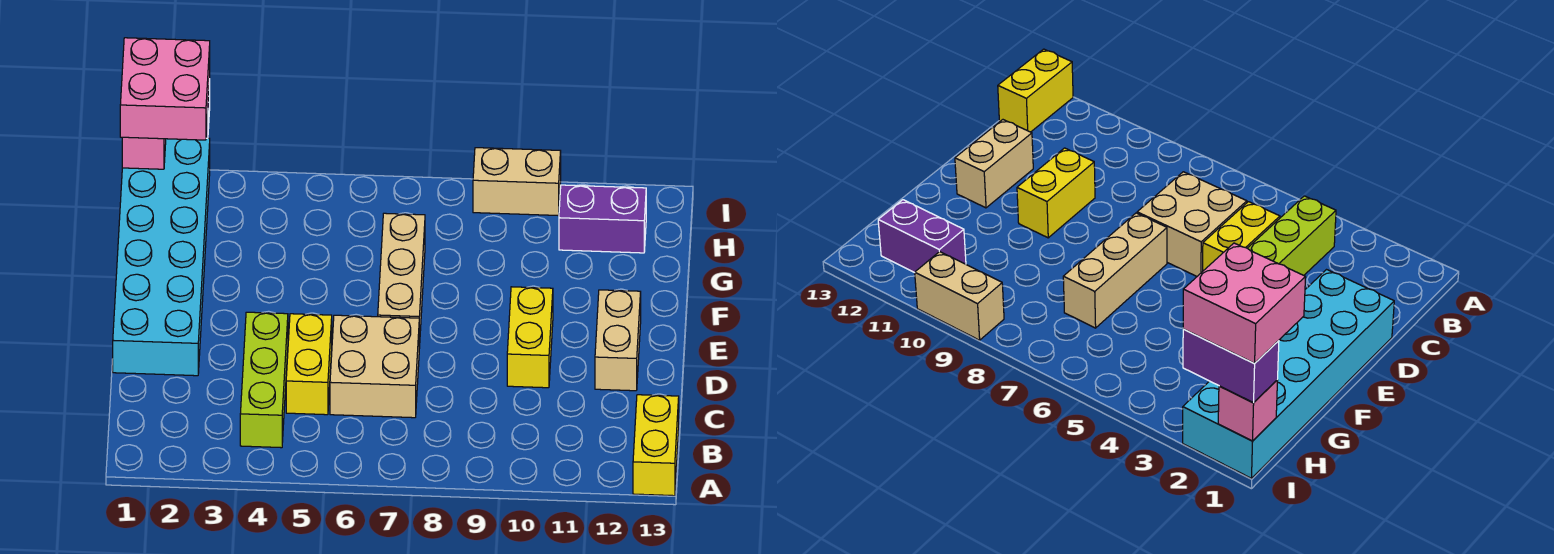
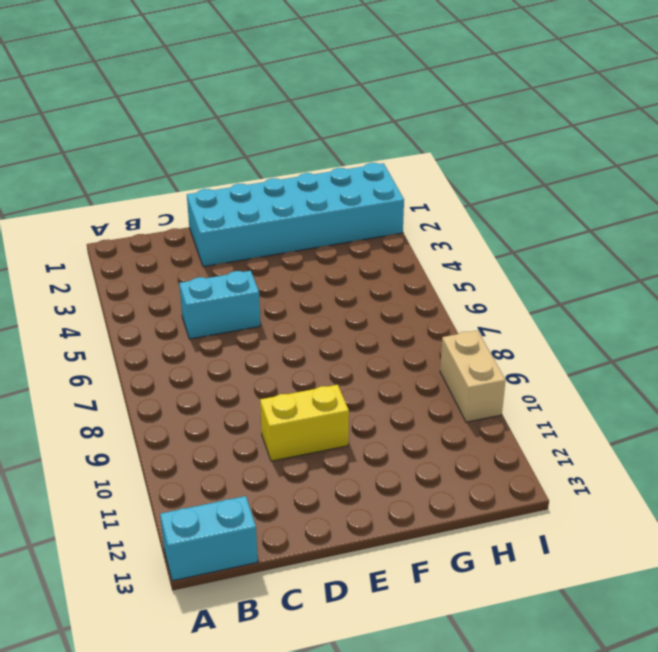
cyan brick A13:B13 level 1 -> yellow brick A13:B13 level 1
cyan brick C5:D5 level 1 -> yellow brick C5:D5 level 1
none -> lime brick B4:D4 level 1
none -> tan brick C6:D7 level 1
none -> tan brick D12:E12 level 1

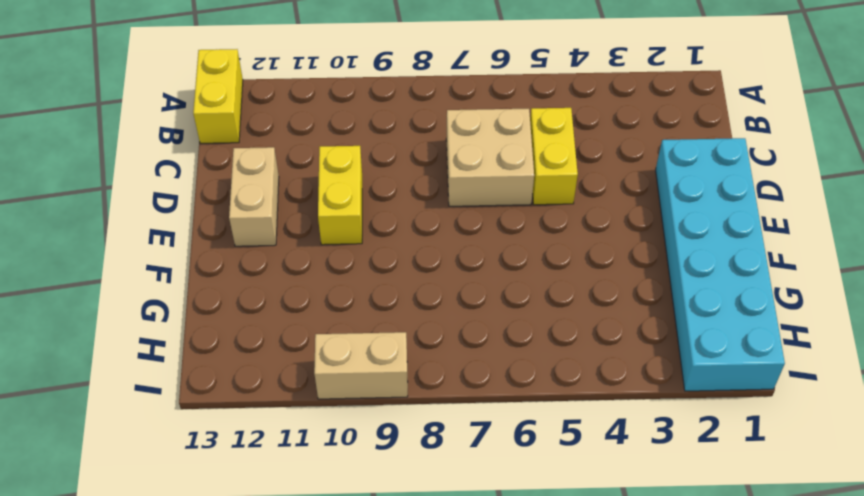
none -> lime brick B4:D4 level 1
none -> tan brick E7:G7 level 1
none -> purple brick H11:H12 level 1

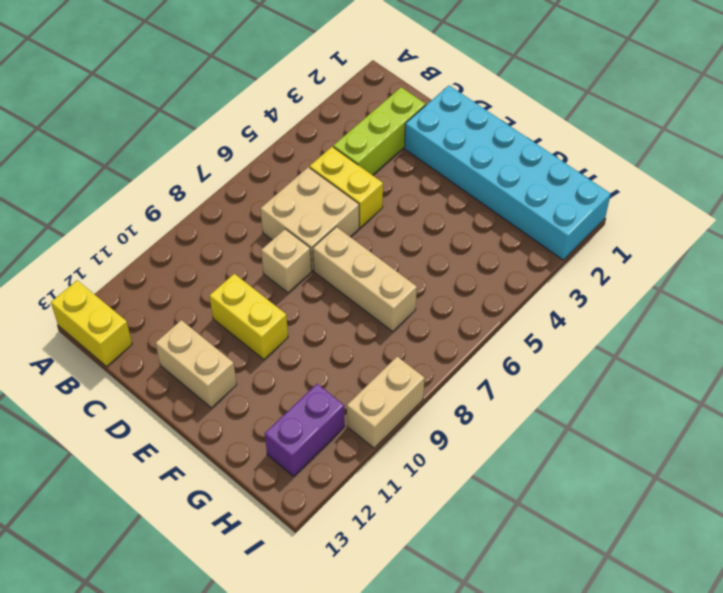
lime brick C2:C4 level 1 -> lime brick B4:D4 level 1
tan brick D8 level 1 -> none
none -> pink brick I1 level 2
none -> purple brick I1:I2 level 3
none -> pink brick H1:I2 level 4

